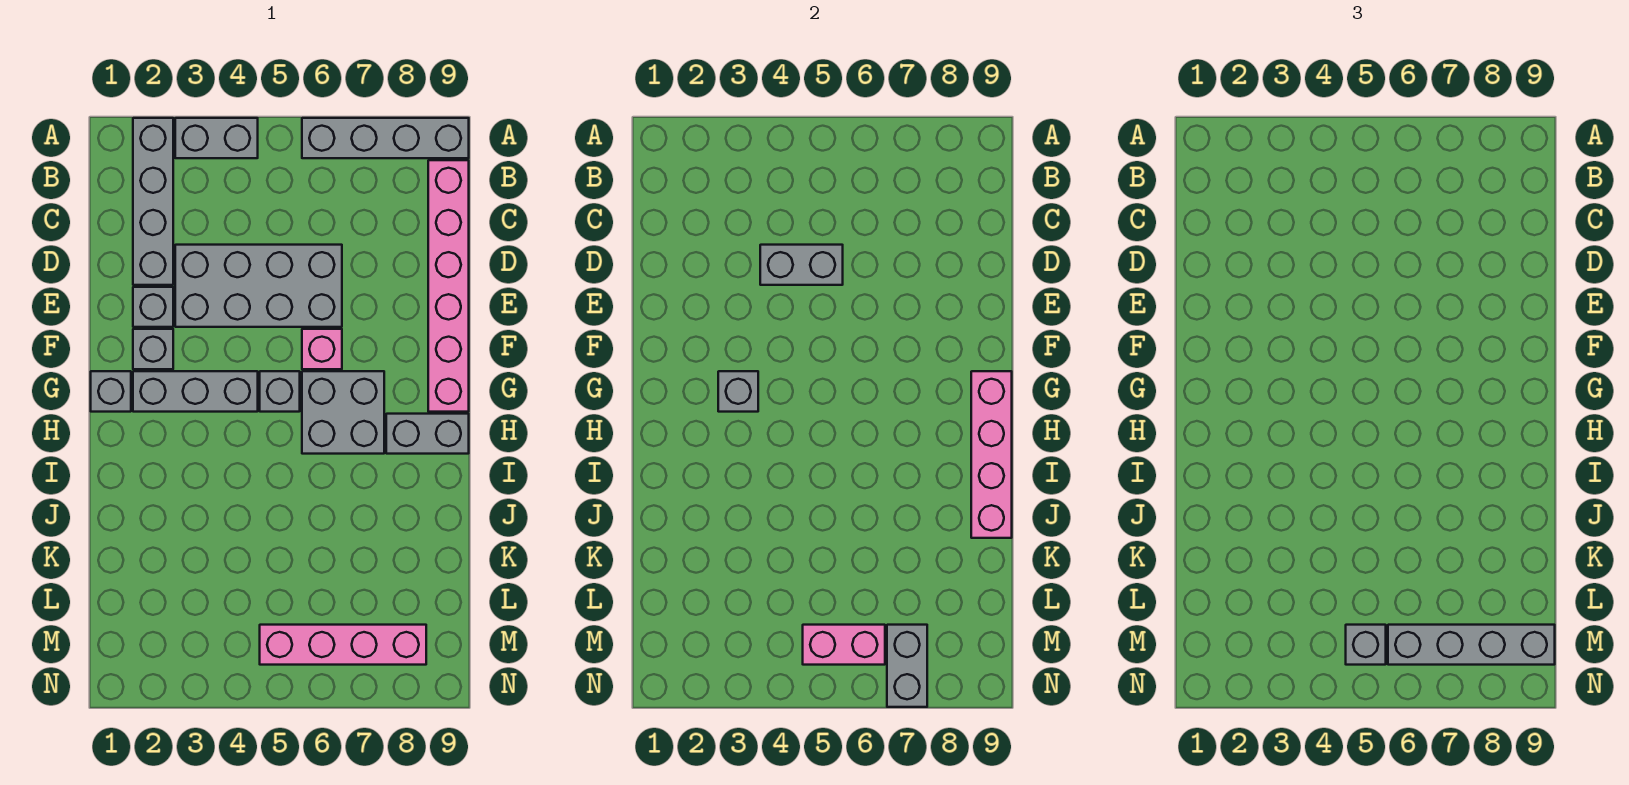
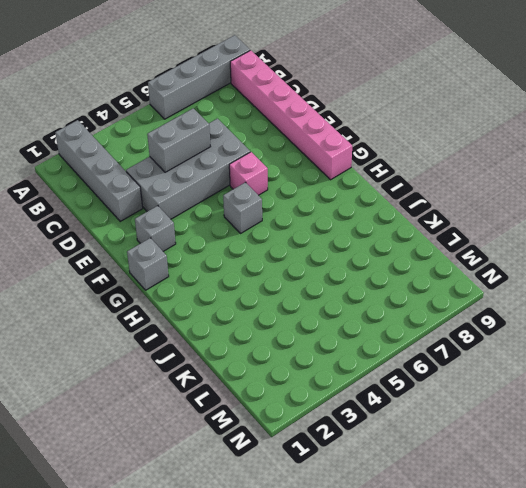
none -> grey brick A3:A4 level 1
none -> grey brick E2 level 1
none -> grey brick G2:G4 level 1

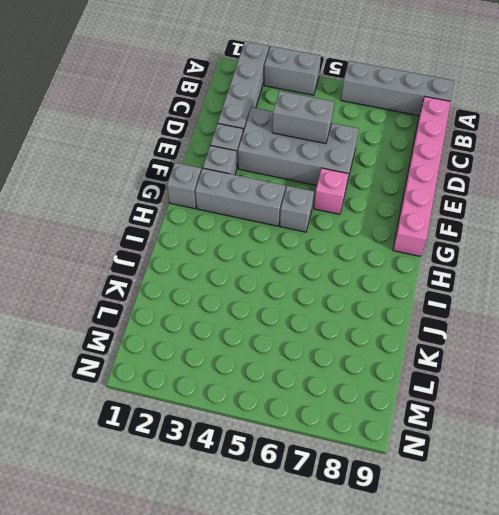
none -> grey brick G6:H7 level 1
none -> grey brick H8:H9 level 1
none -> pink brick M5:M8 level 1

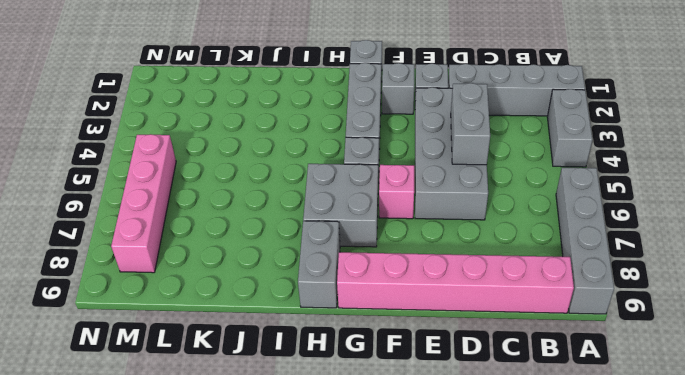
none -> grey brick G3 level 2
none -> pink brick G9:J9 level 2
none -> pink brick M5:M6 level 2

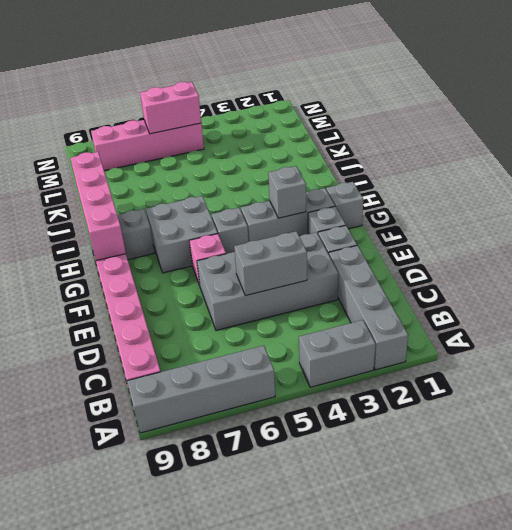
none -> grey brick M7:N7 level 2
none -> grey brick M5 level 3
none -> grey brick M6:M9 level 3

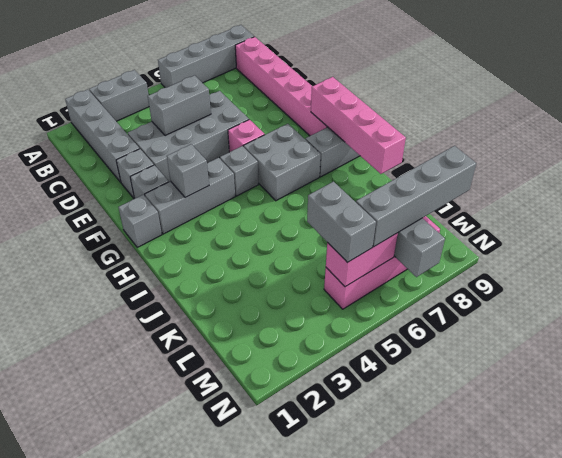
grey brick L5:M5 level 3 -> grey brick M5 level 3

